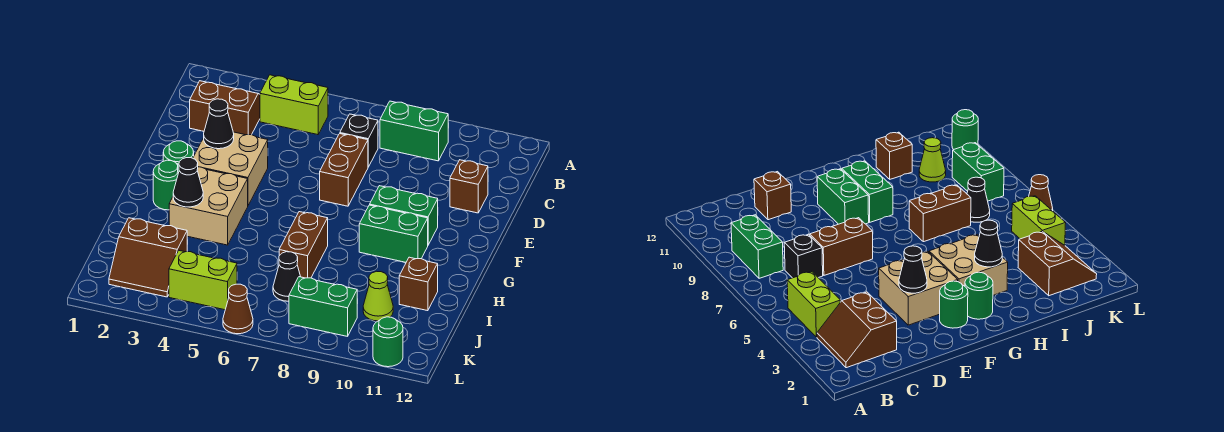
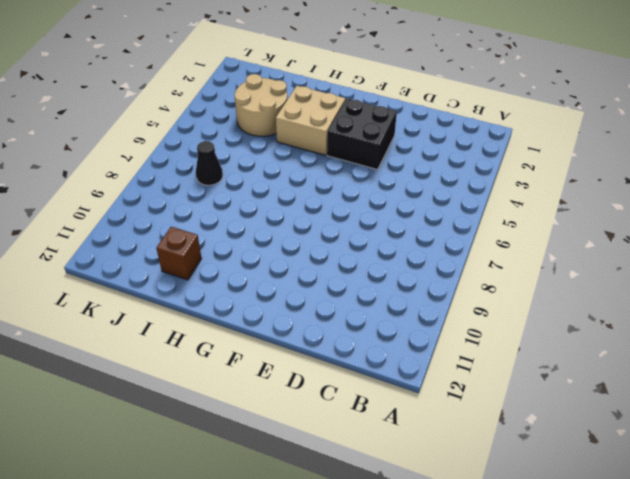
black brick E3:F4 level 1 -> tan brick E3:F4 level 1
tan round brick I3:J4 level 1 -> brown slope J2:K3 level 1 top J
none -> brown slope B2:C3 level 1 top C
none -> lime brick B4:B5 level 1
none -> green brick B8:B9 level 1

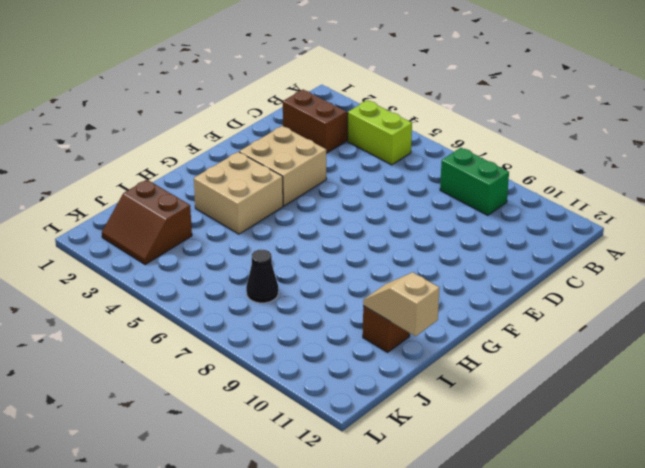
tan slope I11:I12 level 2 top 12 -> none
none -> black brick C7 level 1
none -> brown brick D7:E7 level 1
none -> brown brick D11 level 1

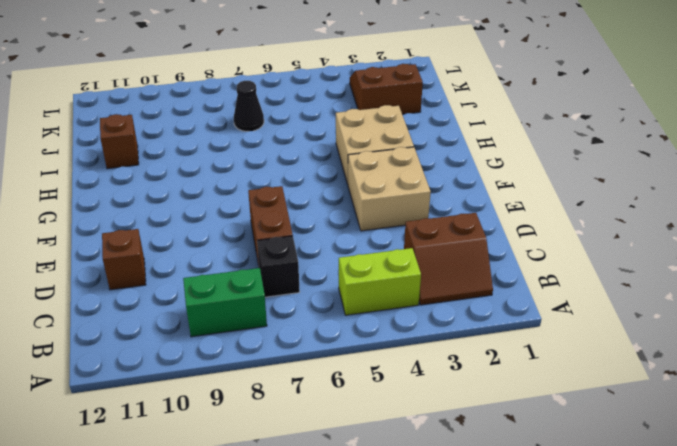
none -> green round brick F2 level 1
none -> green brick F9:F10 level 1
none -> green round brick G2 level 1

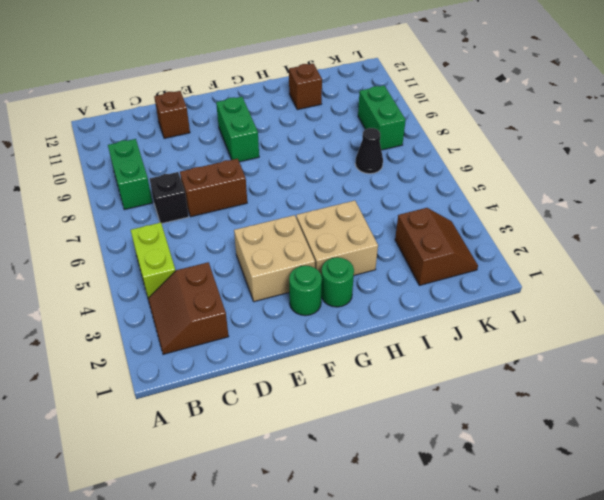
none -> green brick G9:G10 level 1
none -> brown brick H7:I7 level 1
none -> lime cone J10 level 1

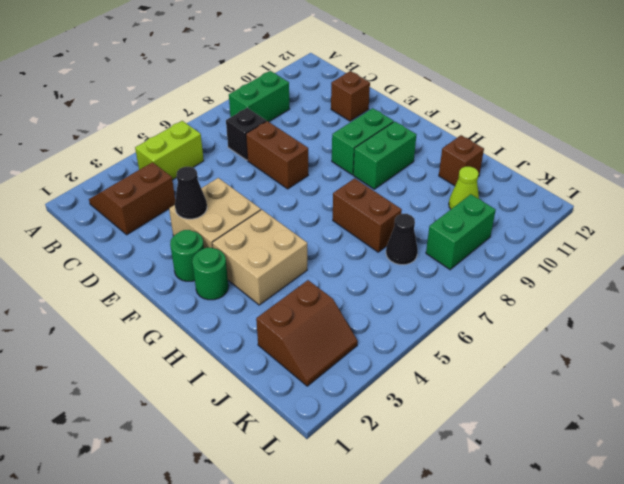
none -> lime brick K4:K5 level 1
none -> brown cone L6 level 1
none -> green round brick L11 level 1

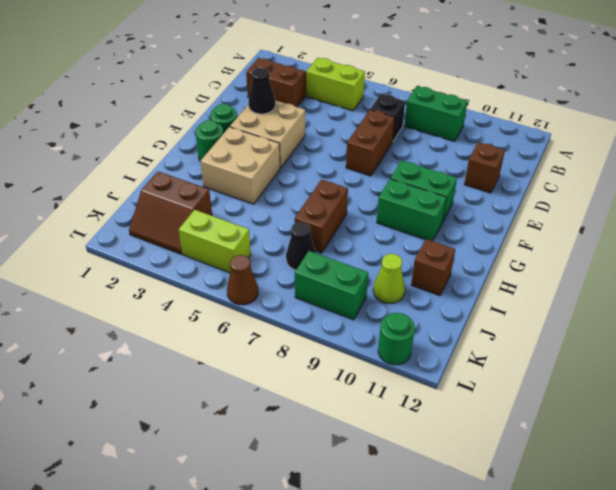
none -> black cone H3 level 2

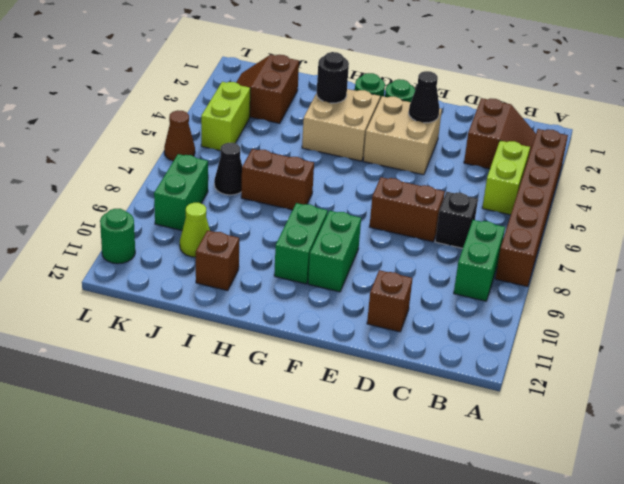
brown brick A3:A8 level 1 -> none
black round brick H3 level 2 -> black cone H3 level 2

